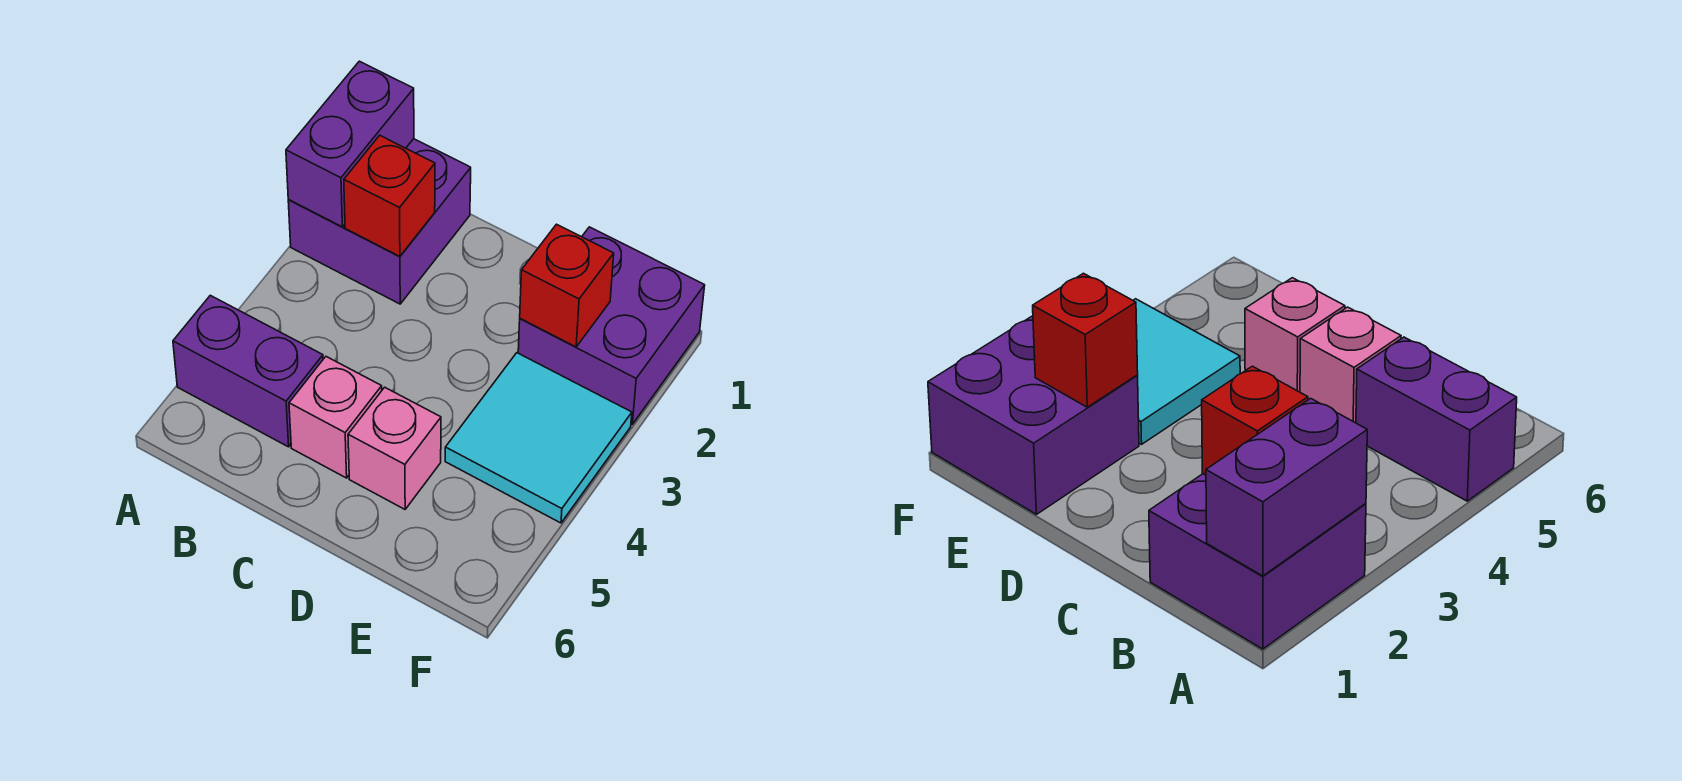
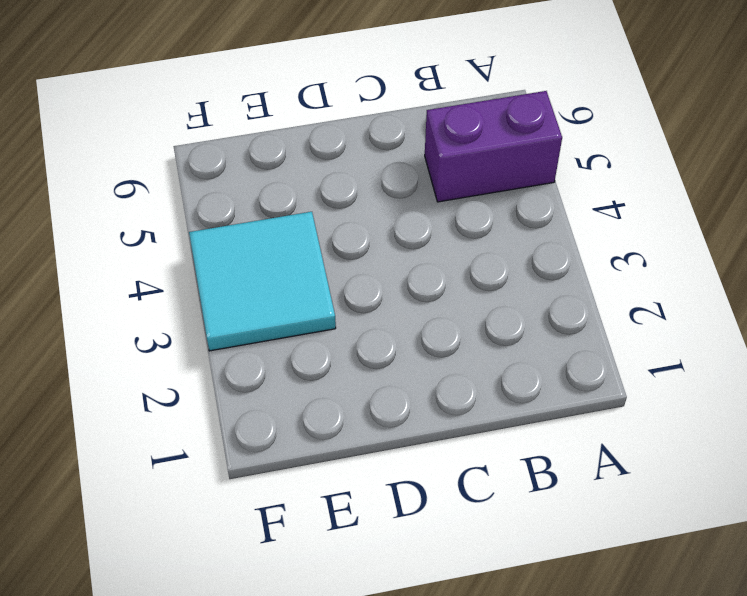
none -> purple brick A1:B2 level 1
none -> pink brick C5 level 1

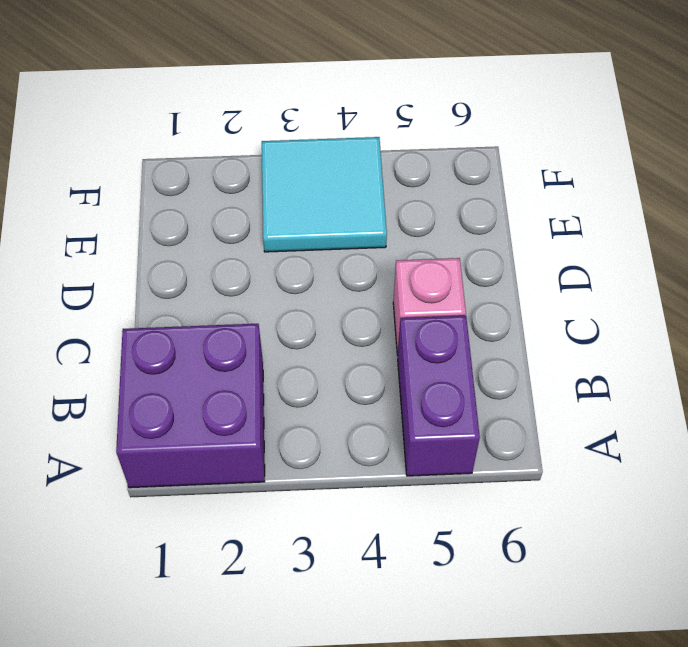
none -> pink brick D5 level 1
none -> purple brick E1:F2 level 1

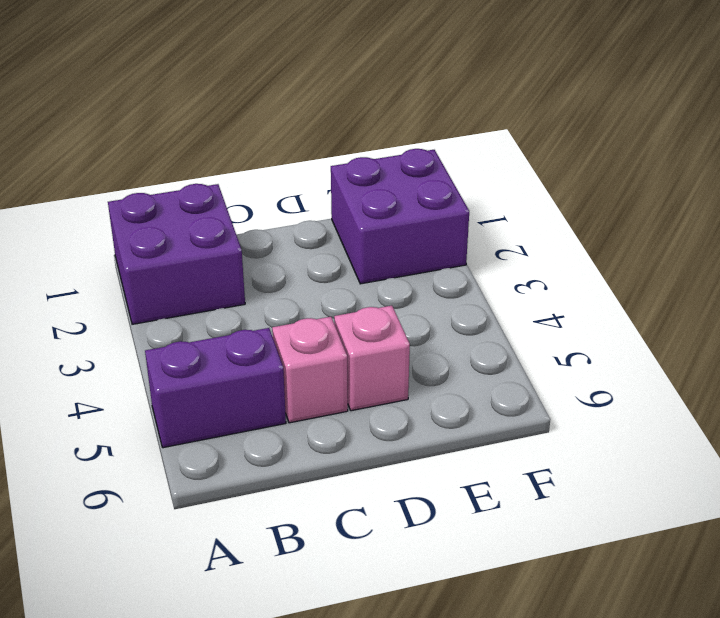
none -> cyan tile E3:F4 level 1
none -> purple brick A1:A2 level 2

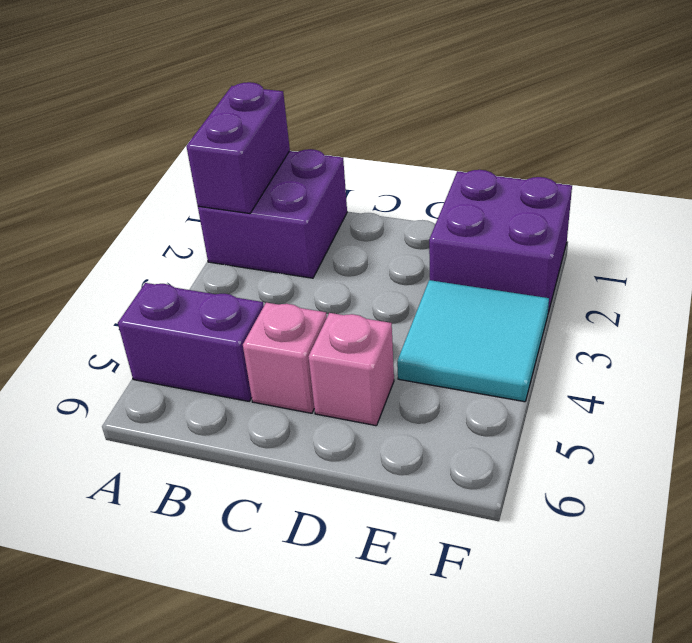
none -> red brick B2 level 2
none -> red brick E2 level 2

